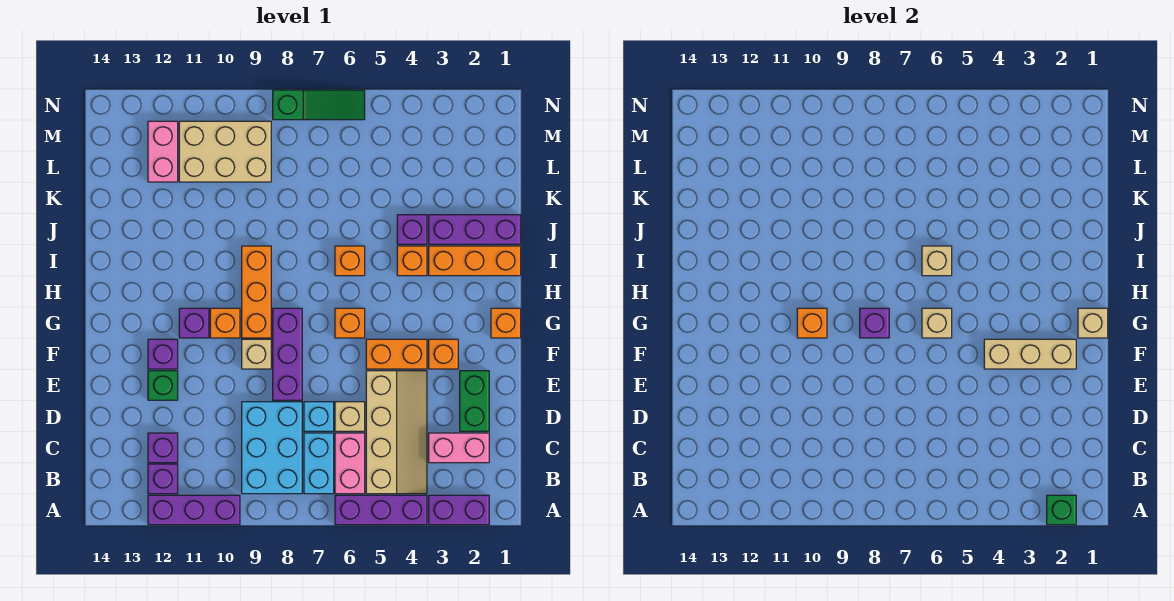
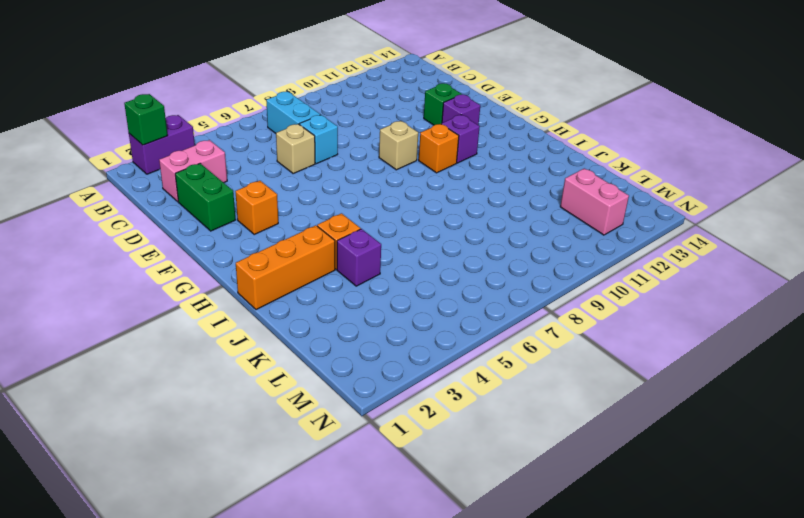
none -> purple brick A4:A6 level 1
none -> purple brick A10:A12 level 1
none -> tan slope B4:E5 level 1 top 5
none -> pink brick B6:C6 level 1

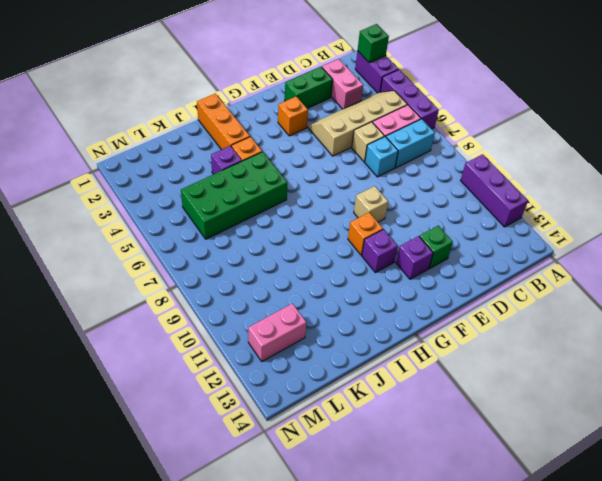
green brick I5:L6 level 1 -> orange brick I6 level 1
none -> cyan brick B8:D9 level 1
none -> purple brick B12 level 1
none -> purple brick C12 level 1
none -> purple brick E8:G8 level 1

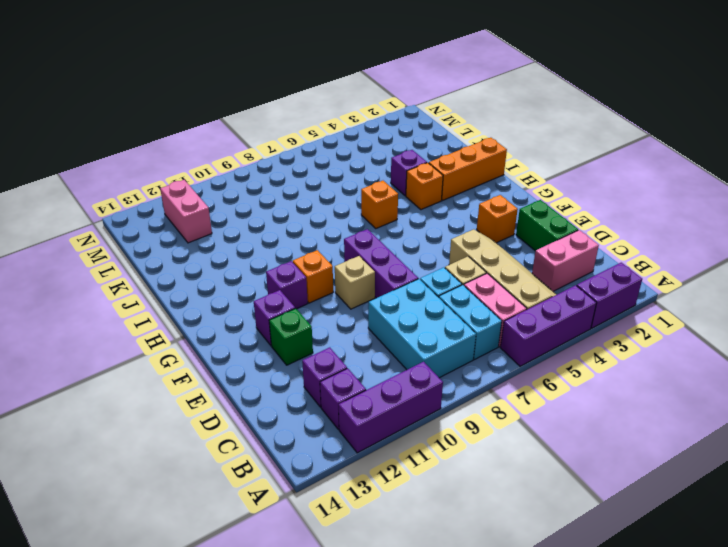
none -> orange brick F4:F5 level 1
none -> orange brick G1 level 1
none -> orange brick G6 level 1
none -> orange brick G9:I9 level 1

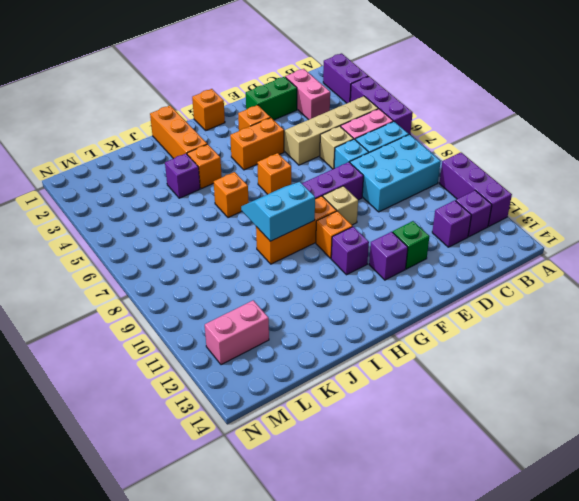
orange brick F4:G4 level 1 -> orange brick F4:F5 level 1
cyan slope H8:I9 level 2 top 9 -> none
none -> purple brick J1:J3 level 1
none -> tan brick L9:M11 level 1
none -> green slope N6:N8 level 1 top 8
none -> green brick A2 level 2

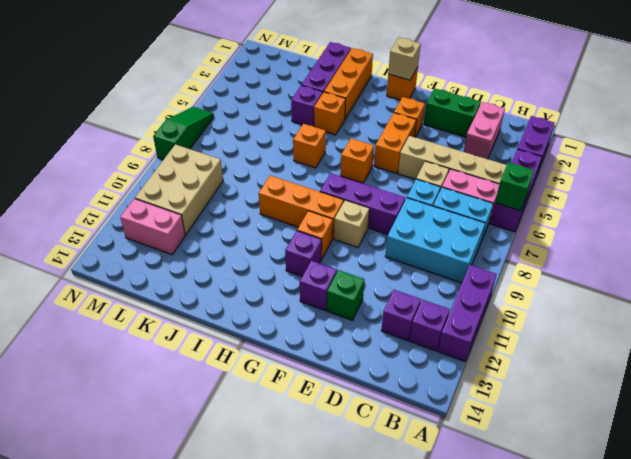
green brick A6 level 2 -> green brick A2 level 2
none -> tan brick F2:F4 level 2
none -> tan brick G6 level 2
none -> purple brick G8 level 2
none -> orange brick G10 level 2

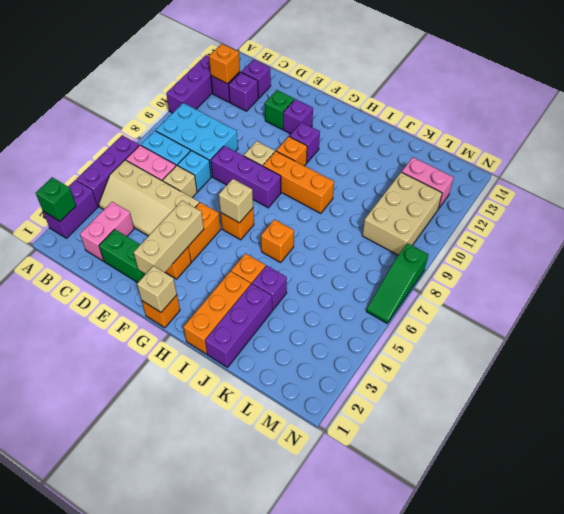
orange brick B12 level 2 -> orange brick G10 level 2
purple brick C13 level 1 -> purple brick G8 level 2
none -> tan brick I6 level 2

